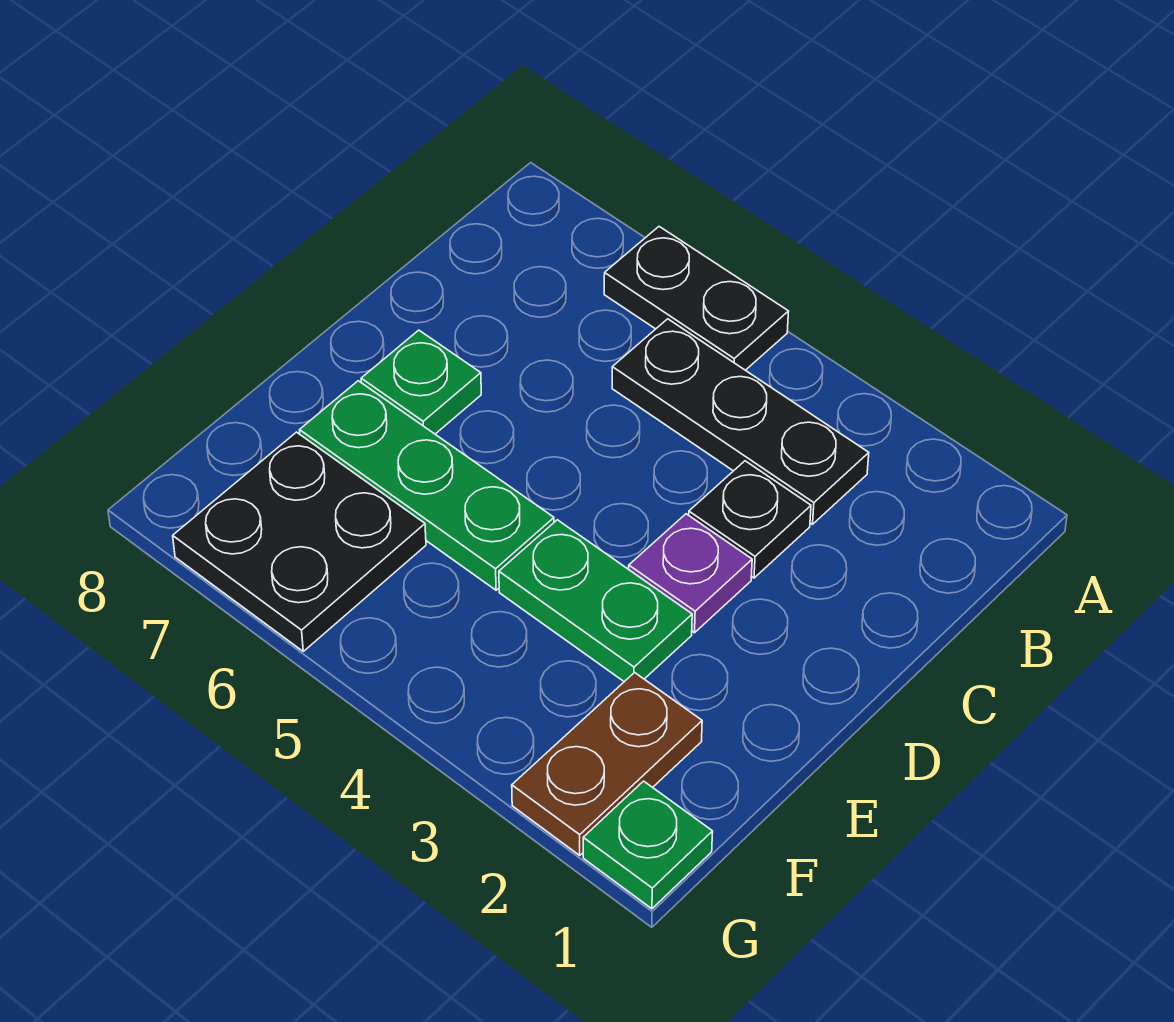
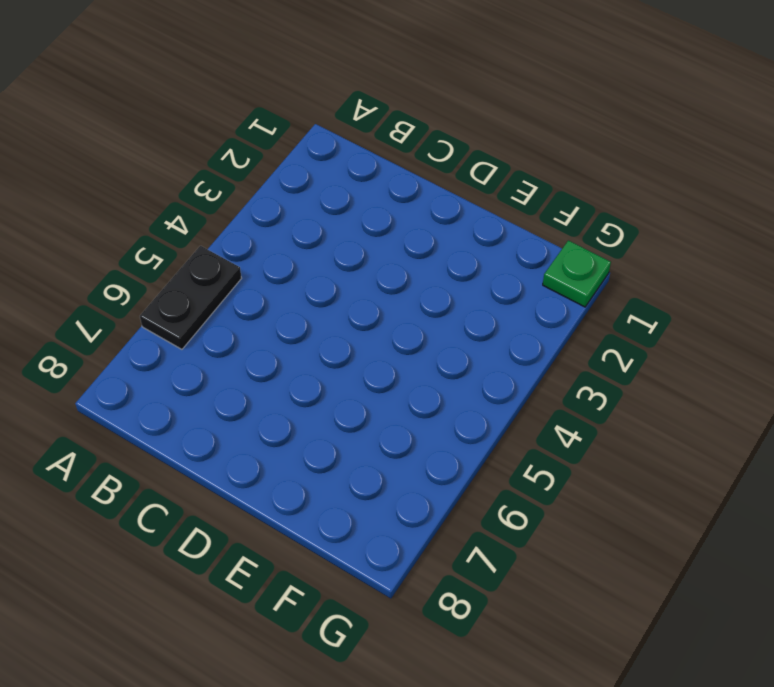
none -> black plate B3:B5 level 1
none -> black plate C3 level 1

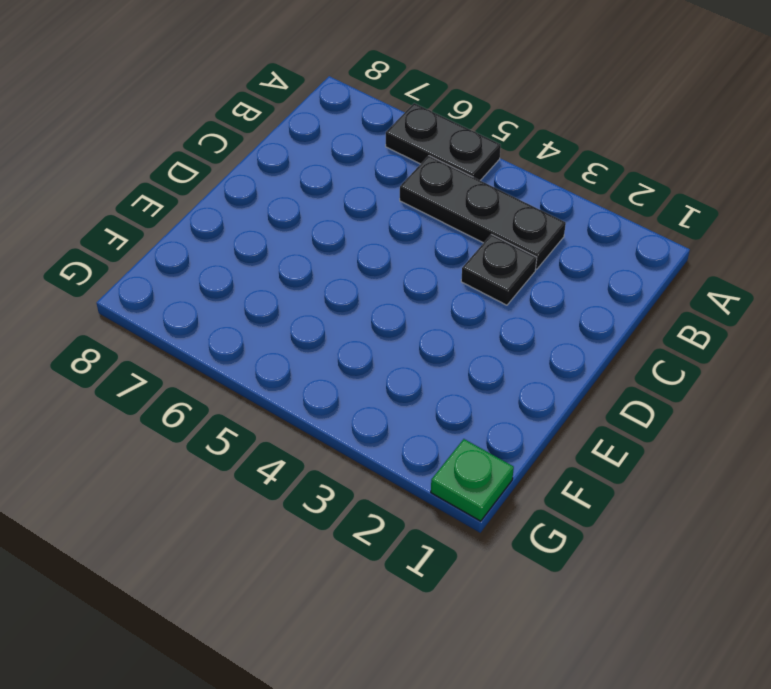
none -> purple plate D3 level 1
none -> green plate D7 level 1

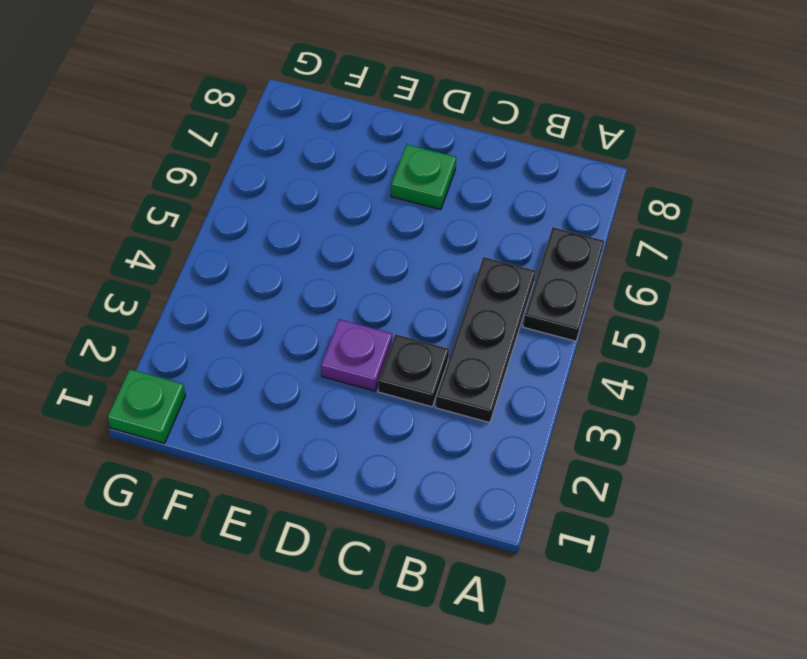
none -> green plate E3:E4 level 1
none -> green plate E5:E7 level 1

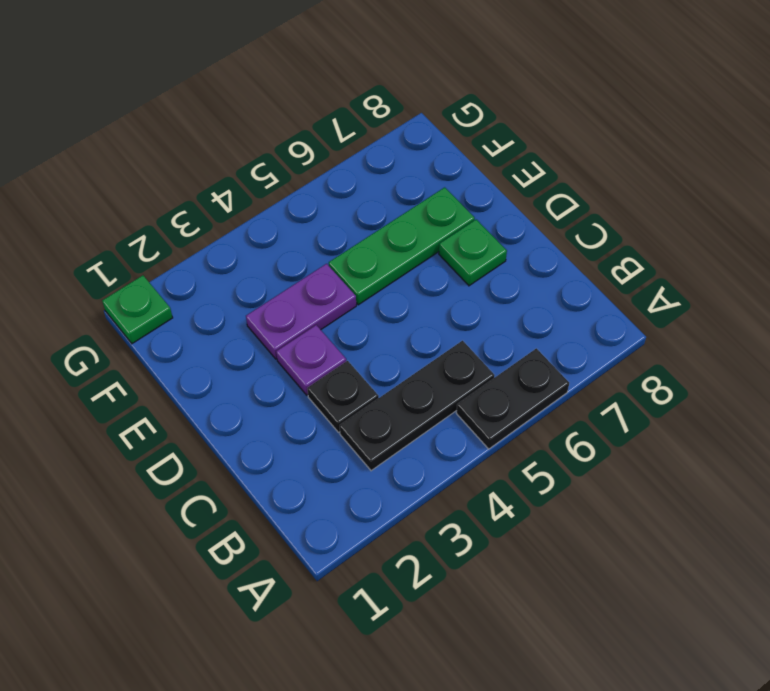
purple plate E3:E4 level 1 -> green plate E3:E4 level 1
none -> brown plate F2:G2 level 1
none -> black plate F6:G7 level 1

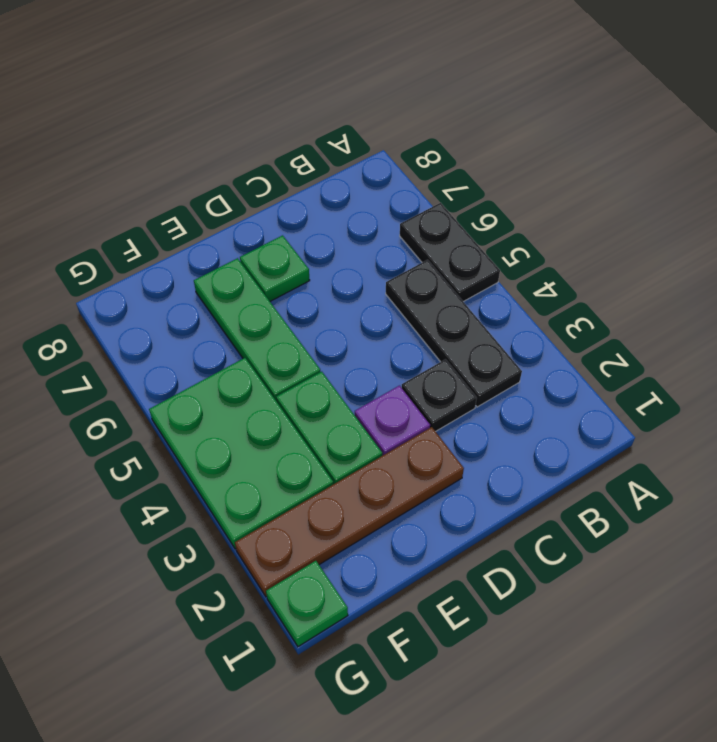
brown plate D2:G2 level 1 -> brown plate F2:G2 level 1
green plate F3:G5 level 1 -> none
none -> black plate F6:G7 level 1

